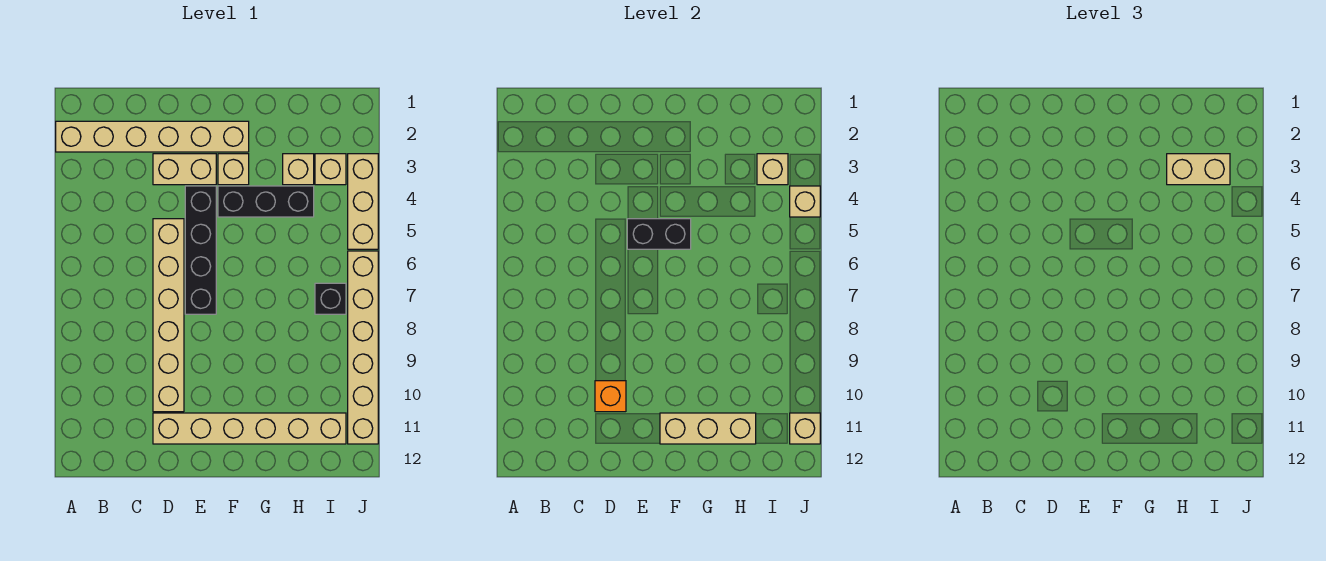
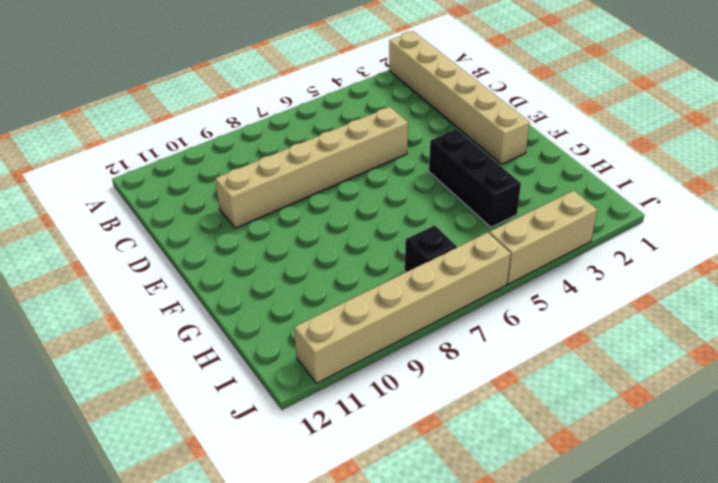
none -> tan brick D3:E3 level 1
none -> tan brick D11:I11 level 1
none -> black brick E4:E7 level 1

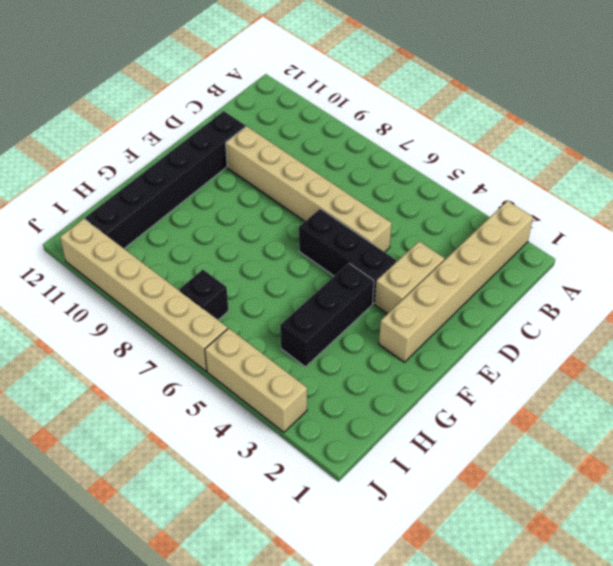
black brick D11:I11 level 1 -> tan brick D11:I11 level 1
black brick E4:E6 level 1 -> black brick E4:E7 level 1
none -> tan brick F3 level 1
none -> tan brick H3 level 1
none -> tan brick I3 level 1

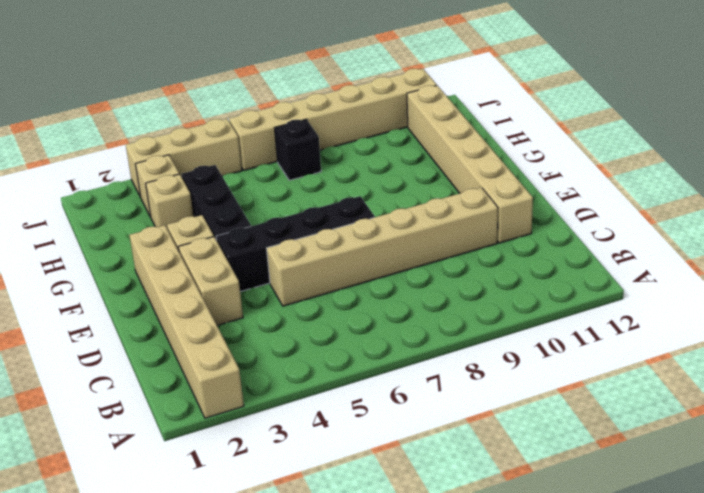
none -> orange brick D10 level 2
none -> black brick E5:F5 level 2
none -> tan brick F11:H11 level 2

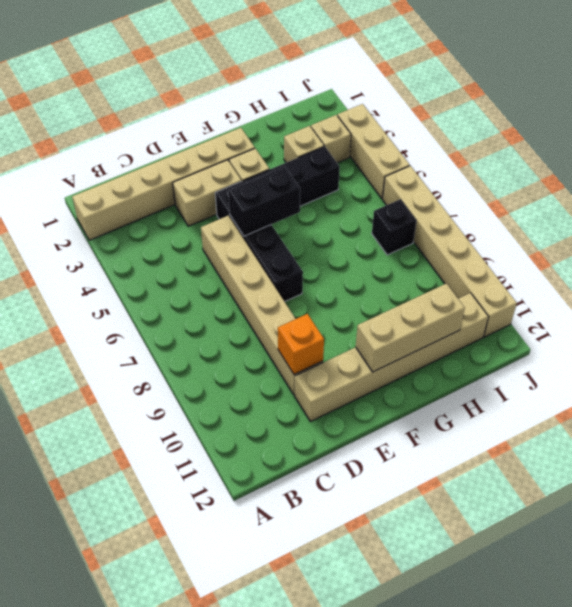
none -> tan brick I3 level 2
none -> tan brick J4 level 2
none -> tan brick J11 level 2

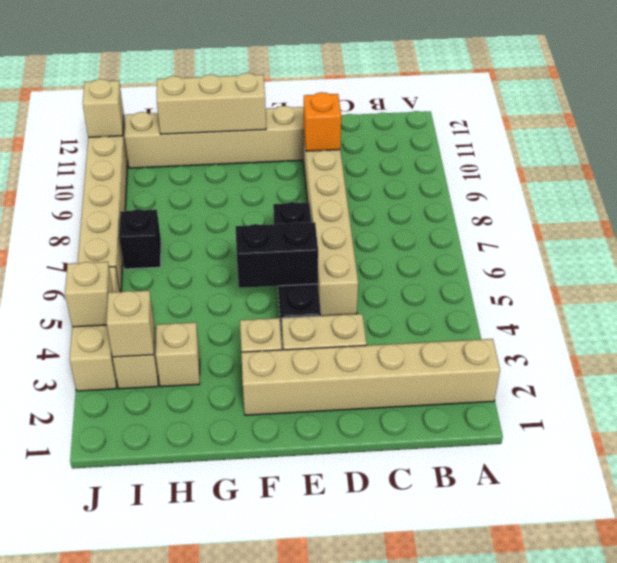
none -> black brick F4:H4 level 1
none -> tan brick H3:I3 level 3

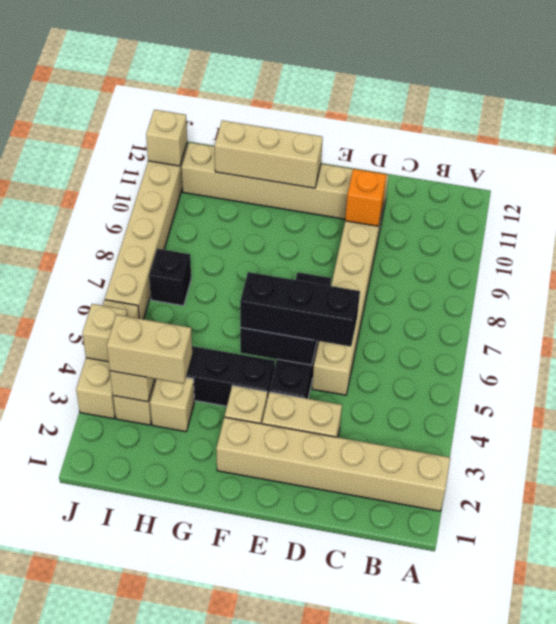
black brick D5:F5 level 3 -> none

